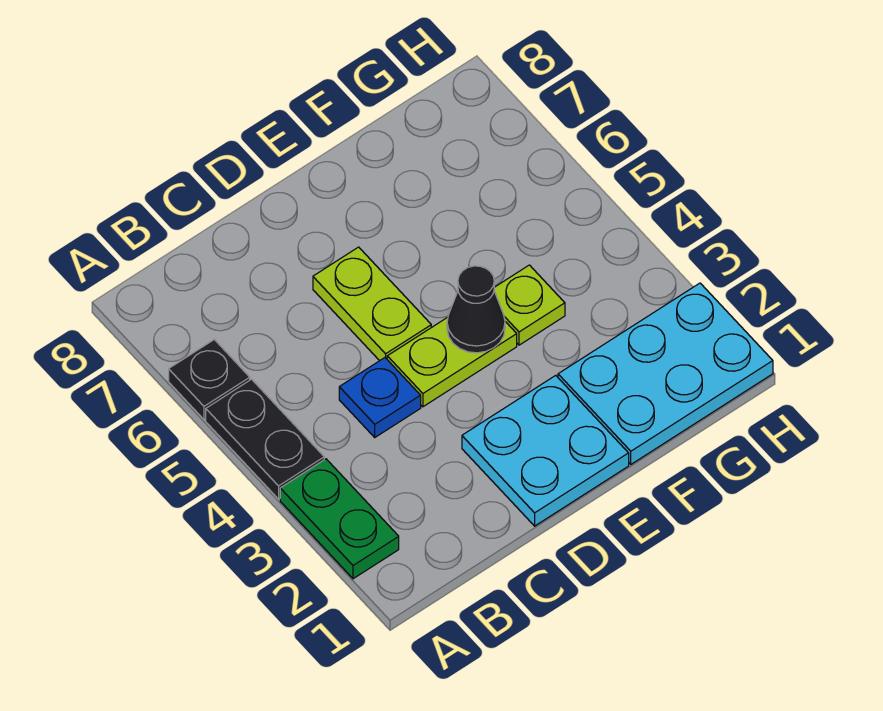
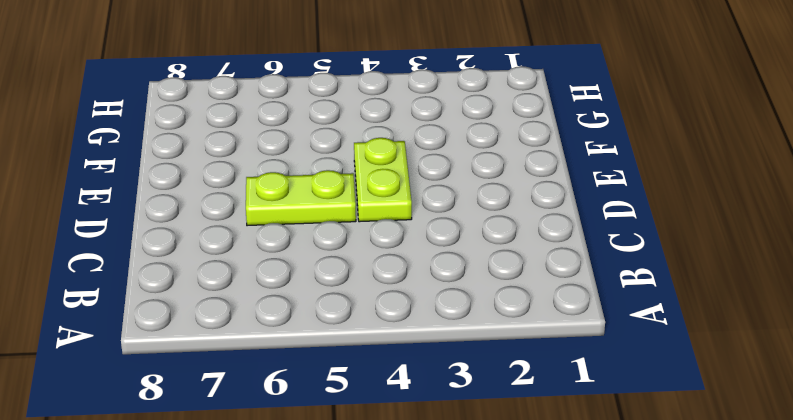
none -> green plate A2:A3 level 1
none -> black plate A4:A5 level 1

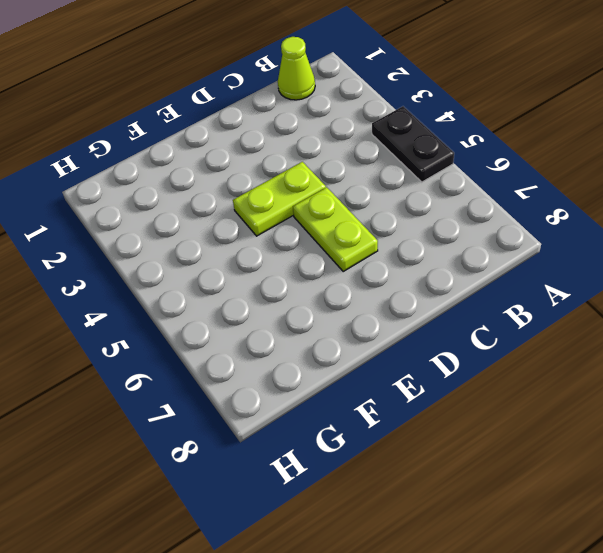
lime cone B1 level 1 -> none
none -> green plate A2:A3 level 1
none -> black plate A6 level 1

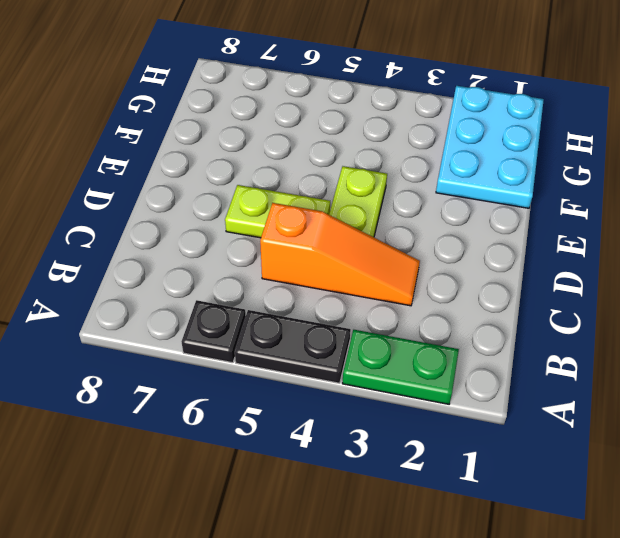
orange slope C3:C5 level 1 top 5 -> blue plate C4 level 1
none -> cyan plate D1:E2 level 1
none -> lime plate F4 level 1

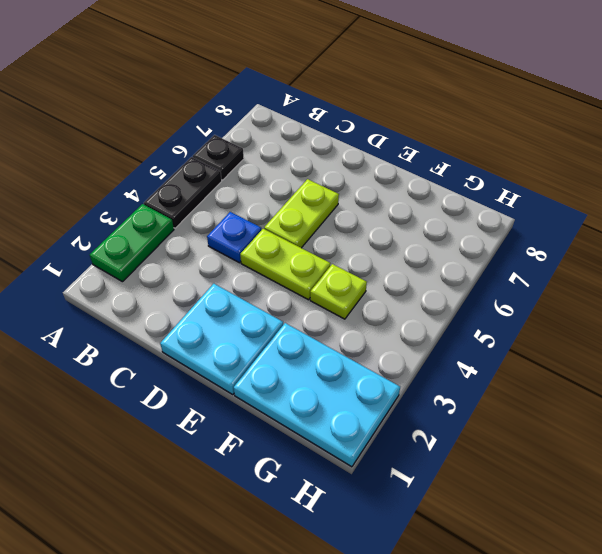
none -> black cone E4 level 2

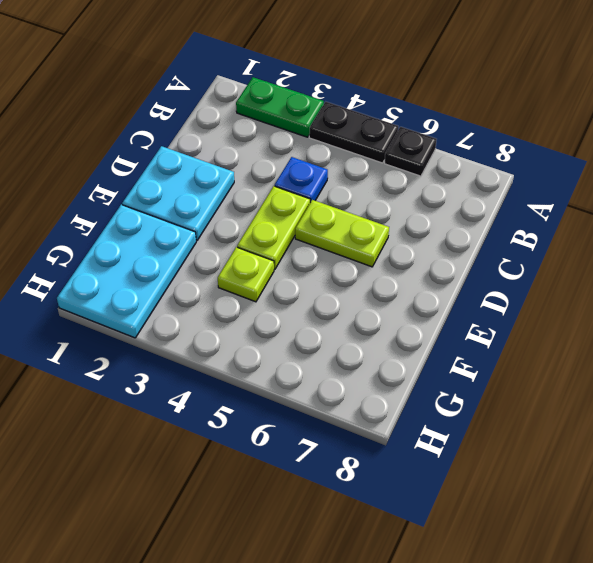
none -> black cone E4 level 2

